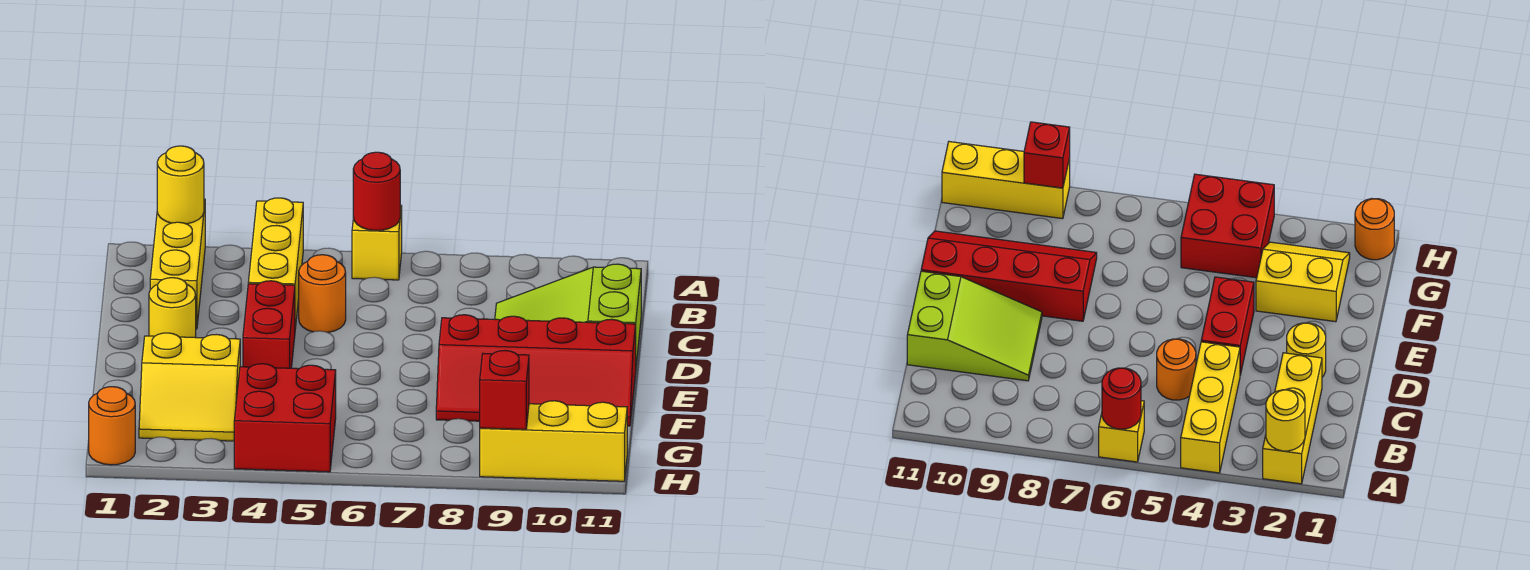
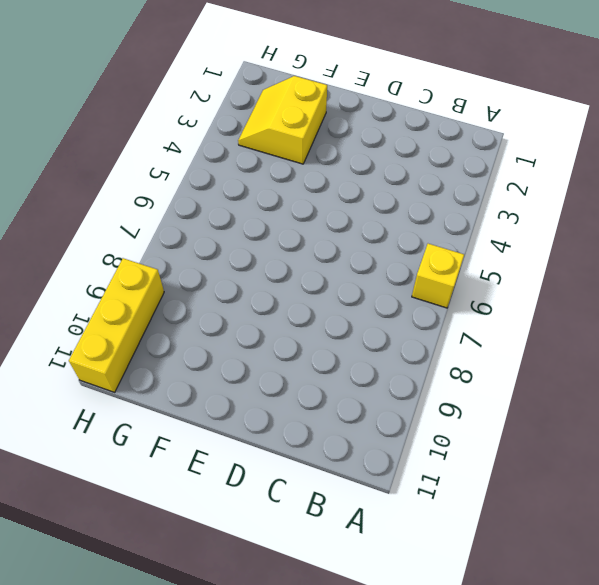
none -> yellow brick A2:C2 level 1
none -> yellow brick A4:C4 level 1
none -> orange round brick C5 level 1

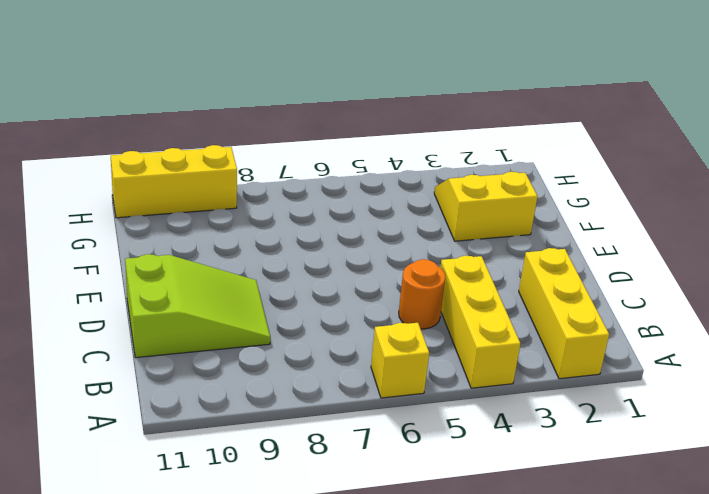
none -> yellow round brick D2 level 1
none -> red brick D4:E4 level 1
none -> red slope E8:F11 level 1 top E

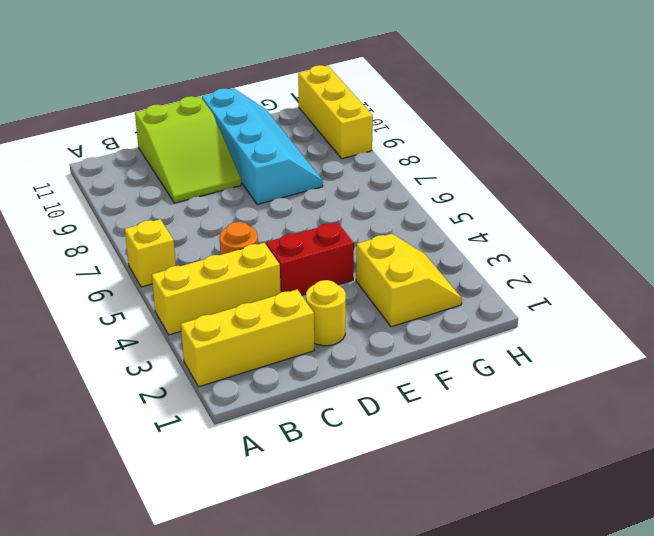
cyan slope E8:F11 level 1 top E -> red slope E8:F11 level 1 top E
none -> red brick G4:H5 level 1
none -> orange round brick H1 level 1
none -> yellow round brick A2 level 2

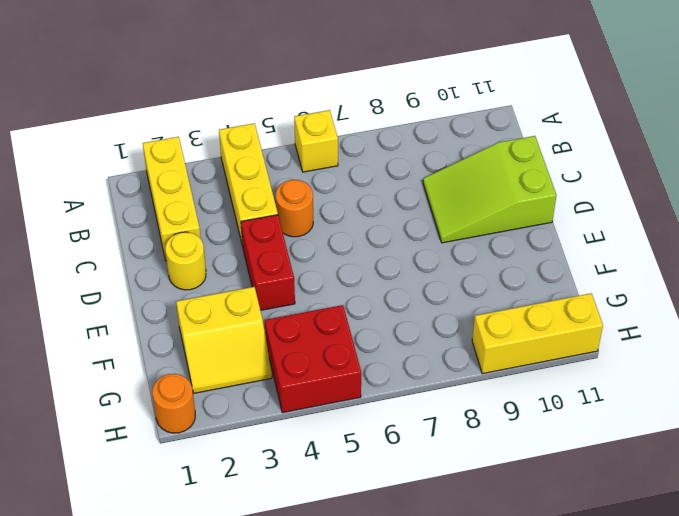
none -> red slope E8:F11 level 1 top E
none -> yellow round brick A2 level 2
none -> red round brick A6 level 2

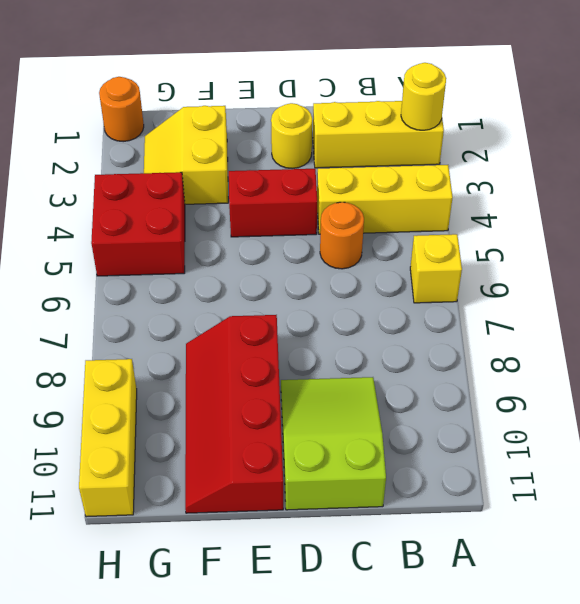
none -> red round brick A6 level 2
none -> red brick H9 level 2

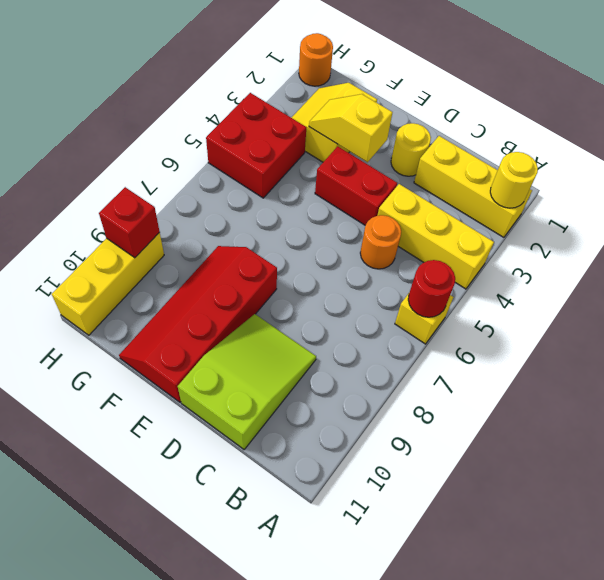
yellow slope E3:F3 level 2 top E -> none

